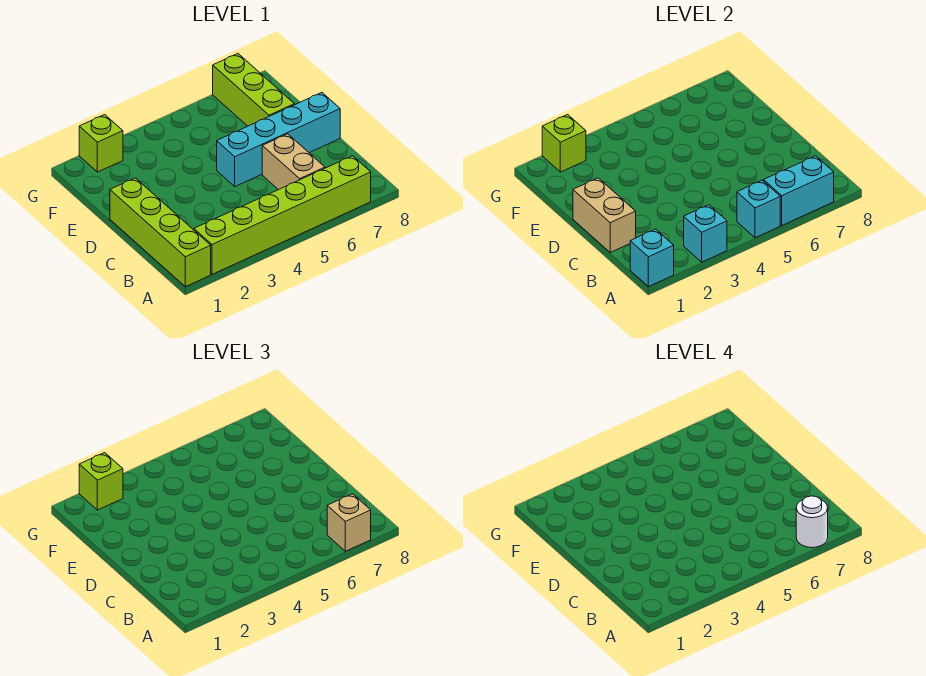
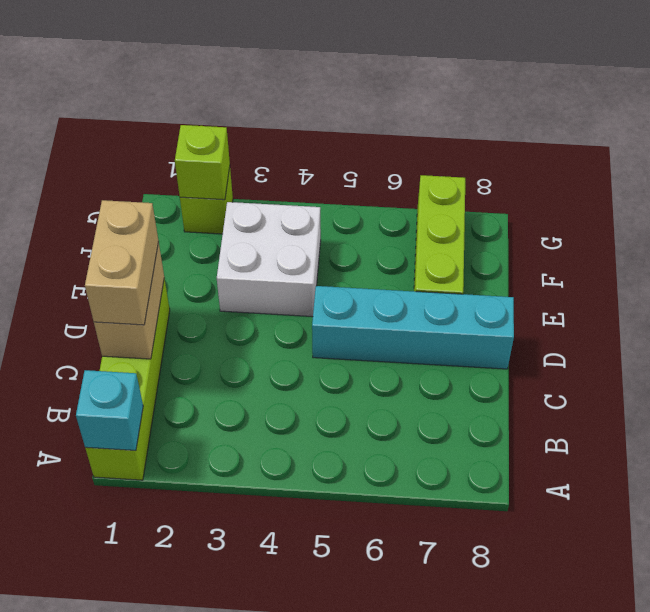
tan brick C1:D1 level 3 -> tan brick B6:C6 level 1
white brick E3:F4 level 1 -> none
none -> lime brick A2:A7 level 1
none -> cyan brick A3 level 2
none -> cyan brick A5 level 2

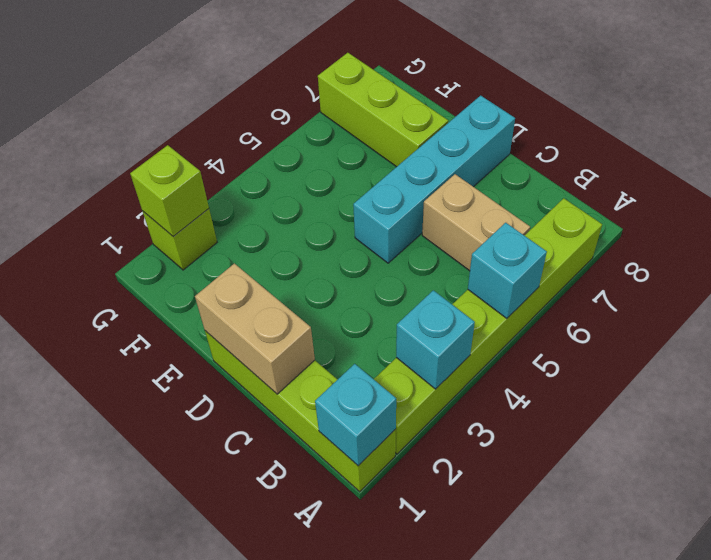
none -> cyan brick A6:A7 level 2
none -> tan brick A7 level 3
none -> lime brick G2 level 3

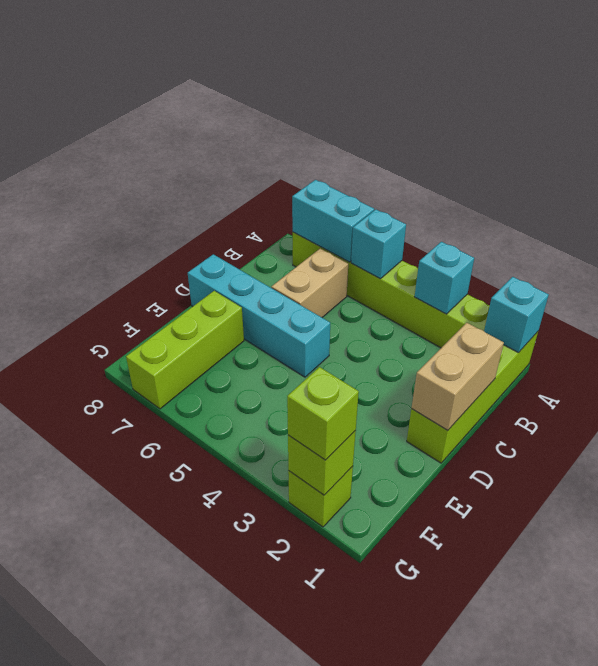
none -> tan brick A7 level 3
none -> white round brick A7 level 4

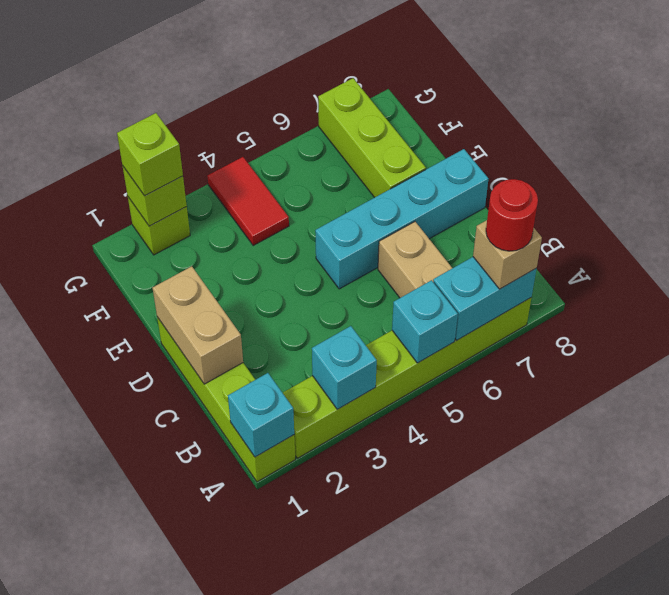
red round brick A7 level 4 -> white round brick A7 level 4
red tile F4:G4 level 1 -> none

